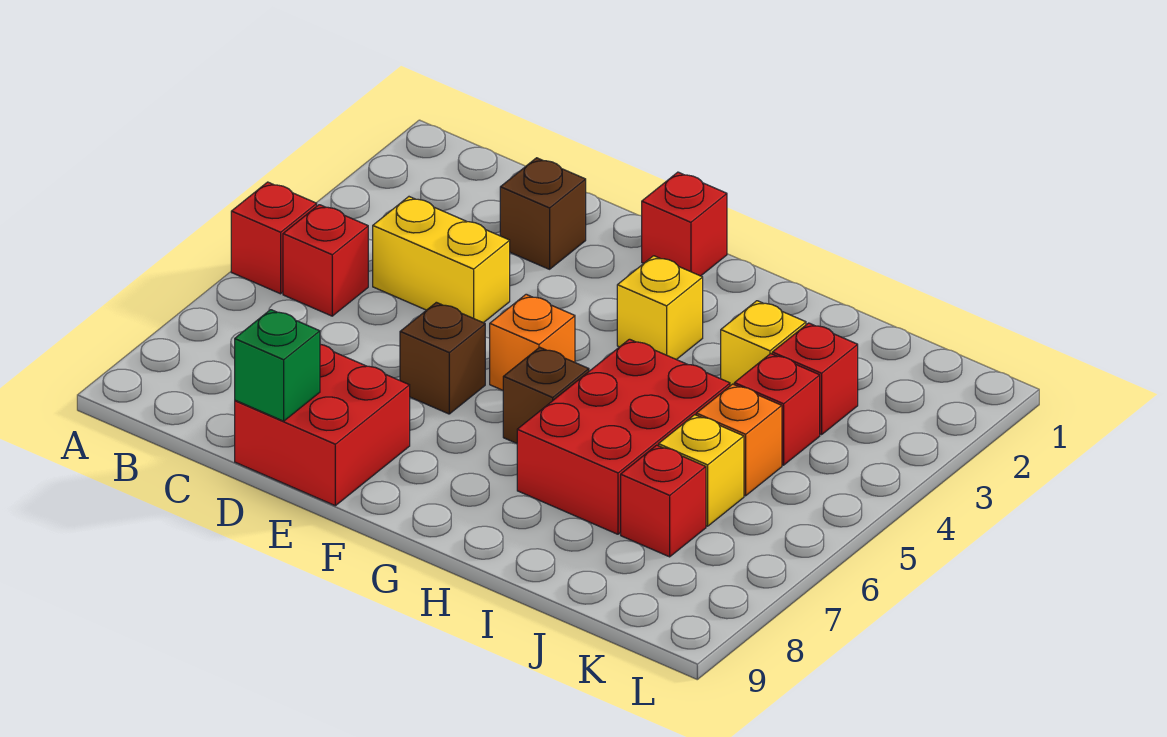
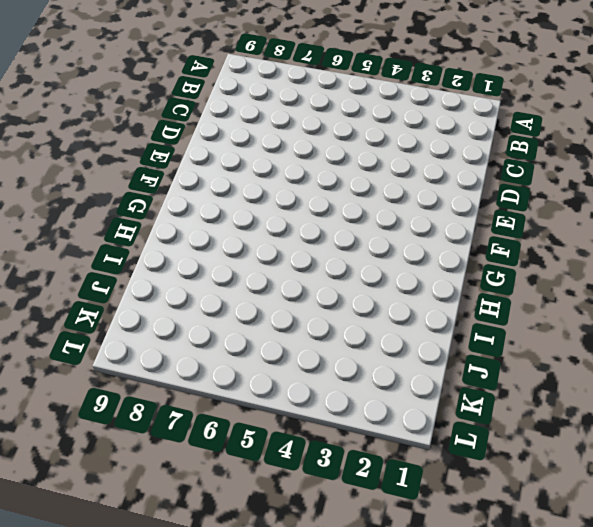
none -> red brick A5 level 1
none -> red brick B5 level 1
none -> yellow brick C4:D4 level 1

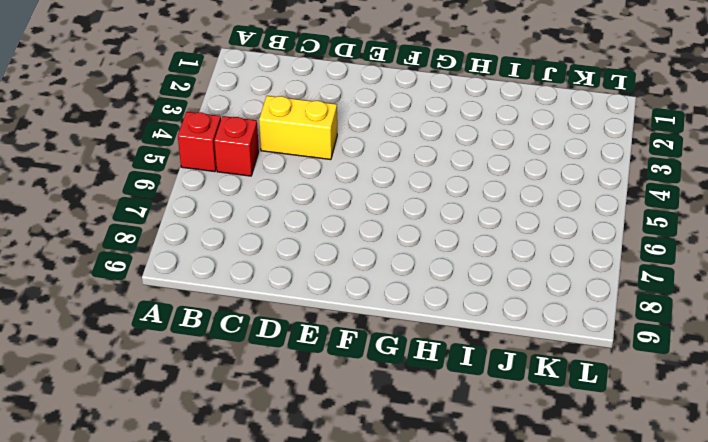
none -> brown brick D2 level 1
none -> red brick D8:E9 level 1
none -> brown brick E6 level 1

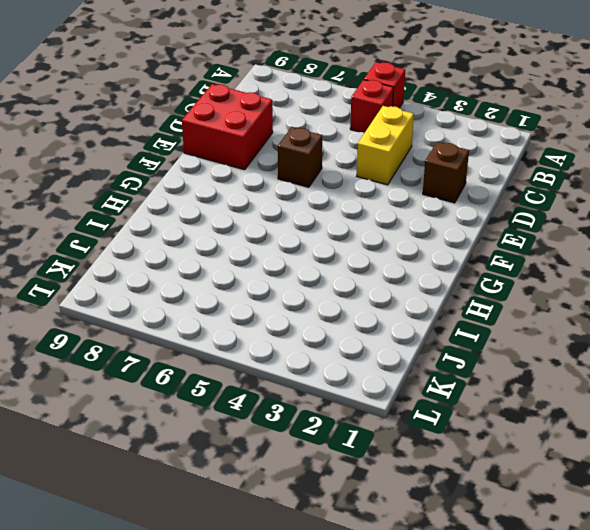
none -> red brick F1 level 1
none -> orange brick F5 level 1
none -> yellow brick G3 level 1

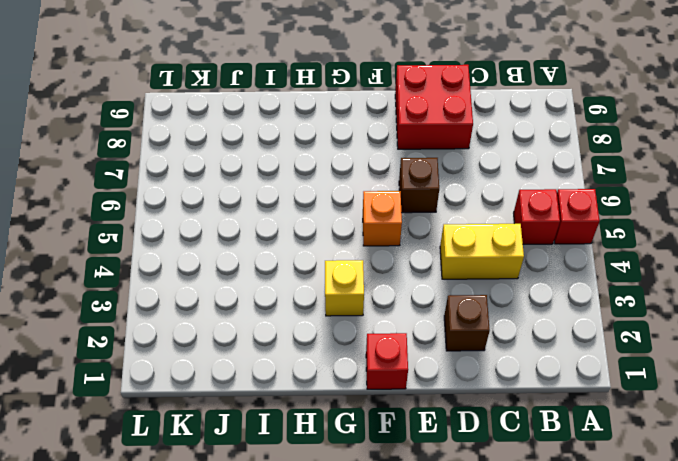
none -> brown brick G6 level 1
none -> red brick H5:I7 level 1
none -> yellow brick I3 level 1

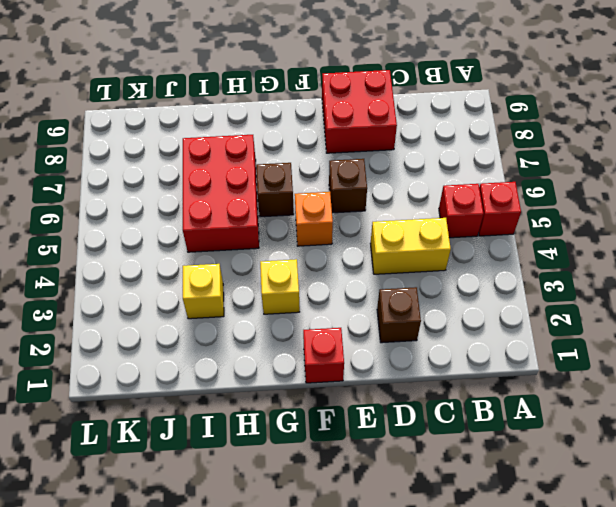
none -> red brick J3 level 1
none -> red brick J4 level 1
none -> orange brick J5 level 1

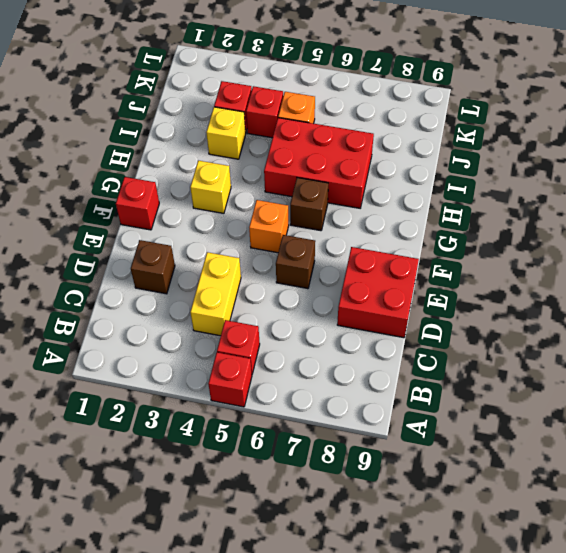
none -> yellow brick J6 level 1
none -> red brick J7 level 1
none -> green brick D9 level 2

